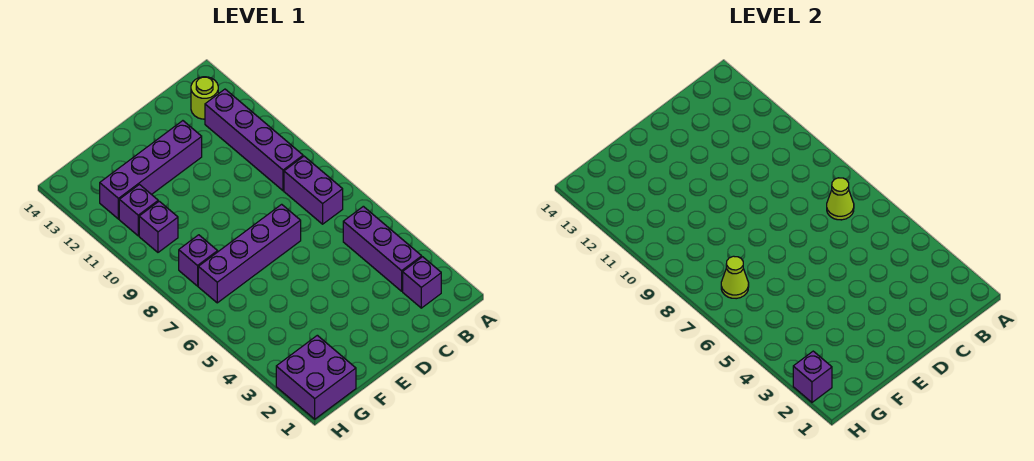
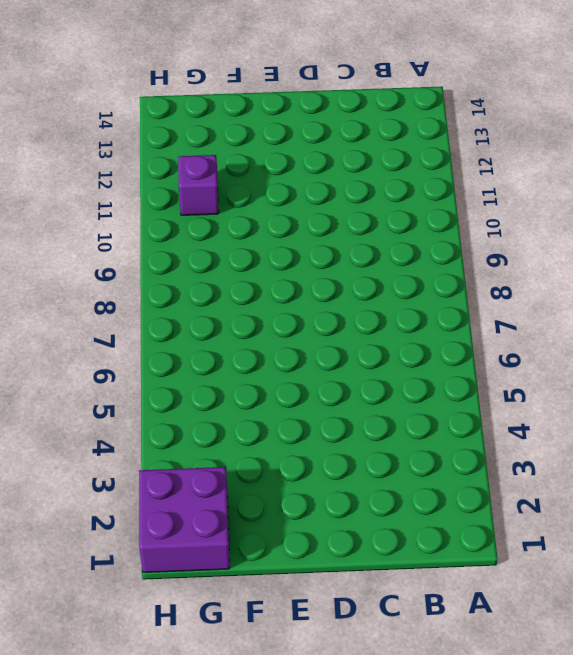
none -> purple brick B2 level 1
none -> purple brick B3:B5 level 1
none -> purple brick B7:B8 level 1

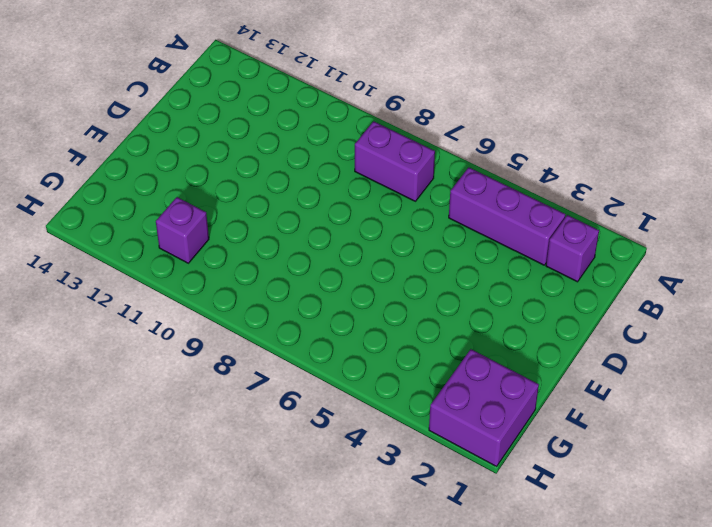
none -> purple brick B9:B12 level 1
none -> lime round brick B13 level 1
none -> purple brick D7:G7 level 1

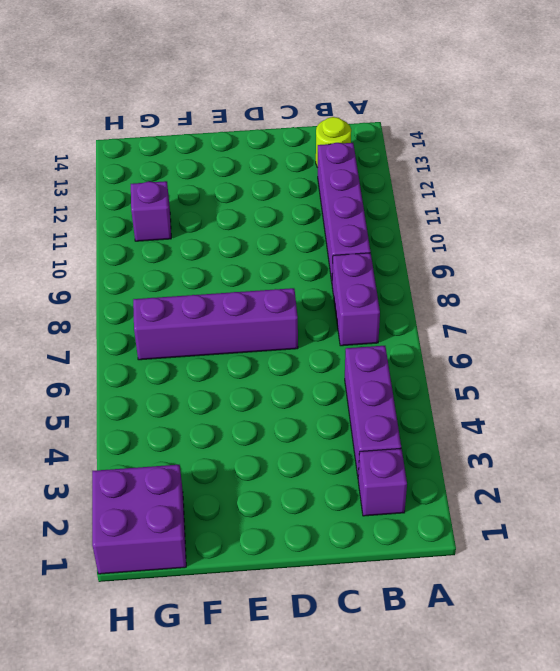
none -> purple brick D12:G12 level 1
none -> purple brick G8 level 1
none -> purple brick G10 level 1

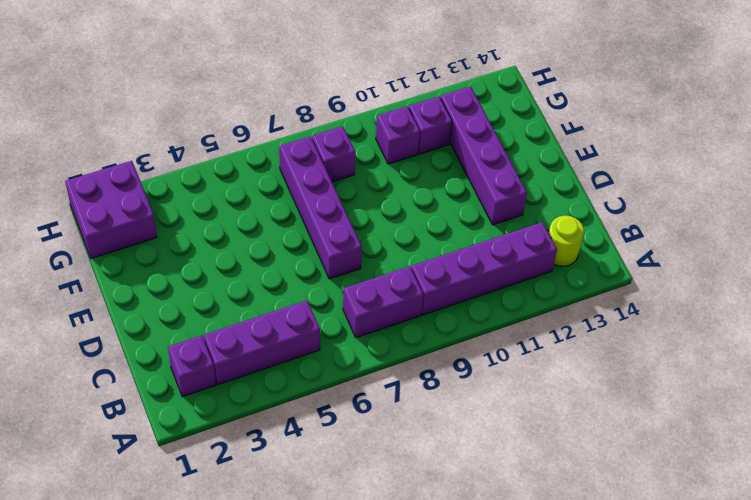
none -> lime cone B7 level 2
none -> lime cone G7 level 2
none -> purple brick H2 level 2

